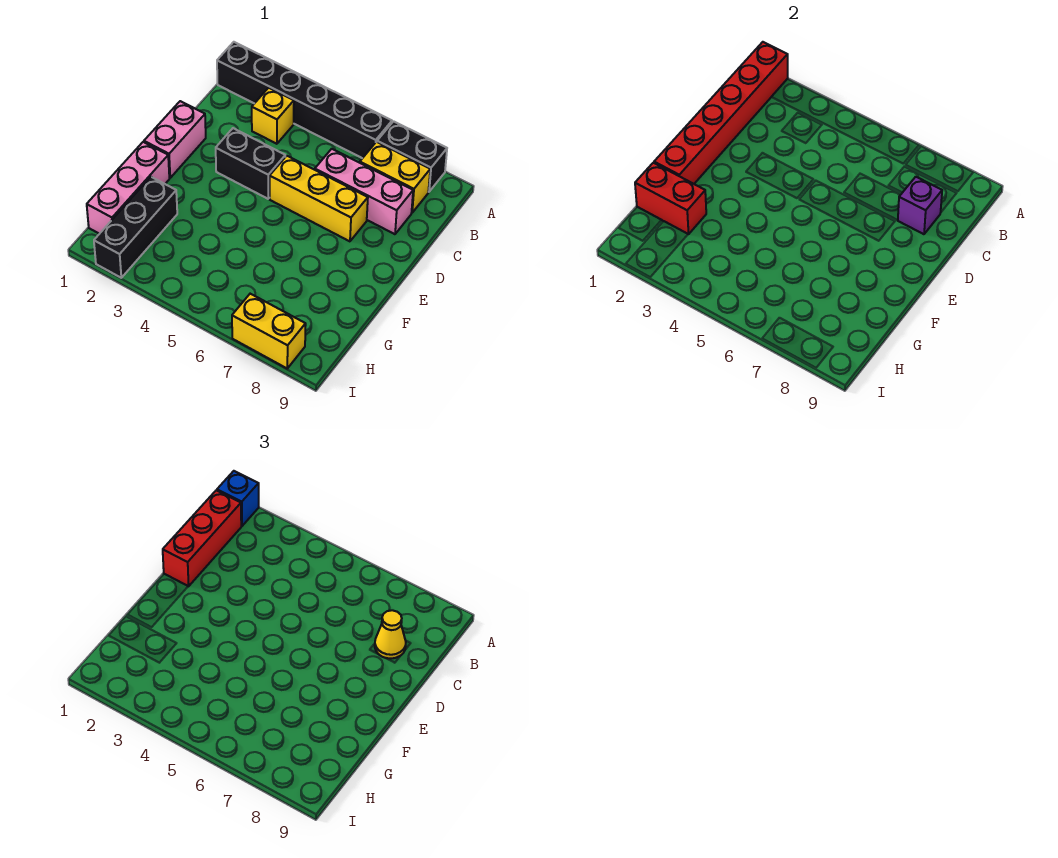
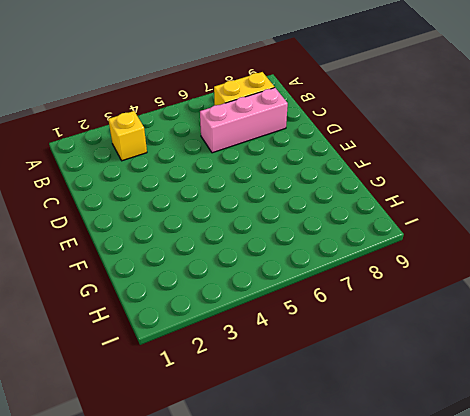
none -> black brick A1:A6 level 1
none -> black brick A7:A8 level 1
none -> pink brick D1:E1 level 1

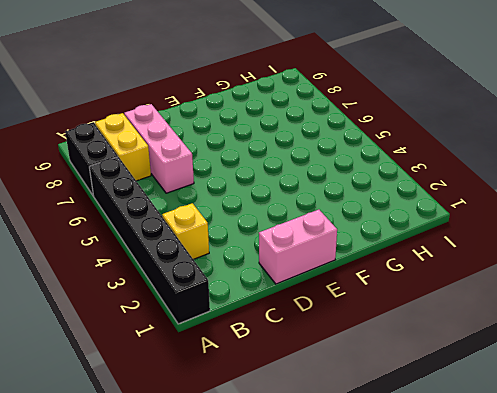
none -> black brick D3:D4 level 1
none -> yellow brick D5:D7 level 1
none -> pink brick F1:H1 level 1

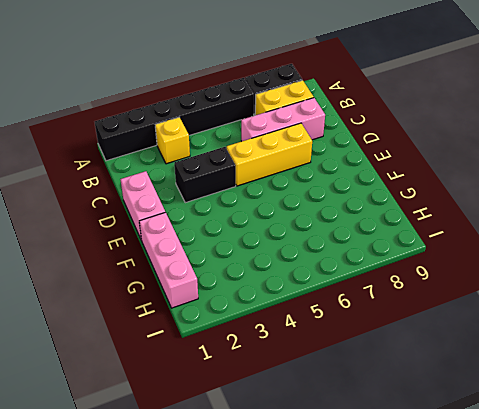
none -> black brick G2:I2 level 1
none -> yellow brick I7:I8 level 1
none -> red brick A1:F1 level 2

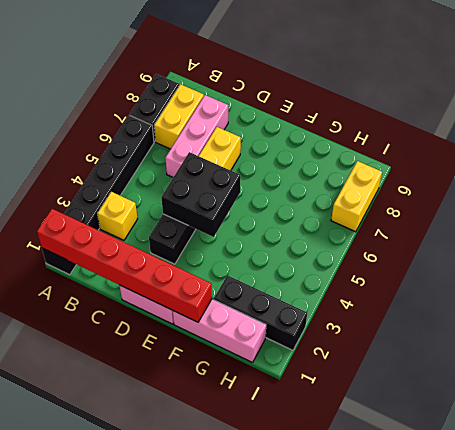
black brick D4:E5 level 2 -> none
none -> purple brick C8 level 2
none -> red brick G1:G2 level 2
none -> blue brick A1 level 3

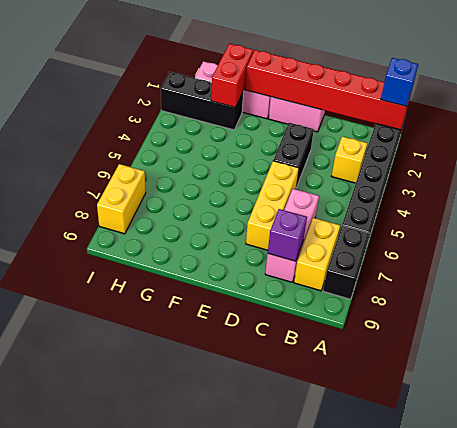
none -> red brick B1:D1 level 3
none -> yellow cone C8 level 3

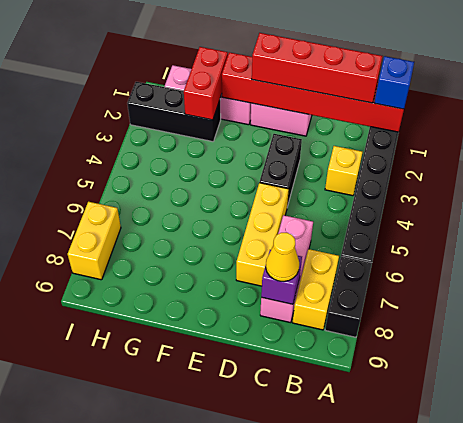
red brick B1:E1 level 3 -> red brick B1:D1 level 3

